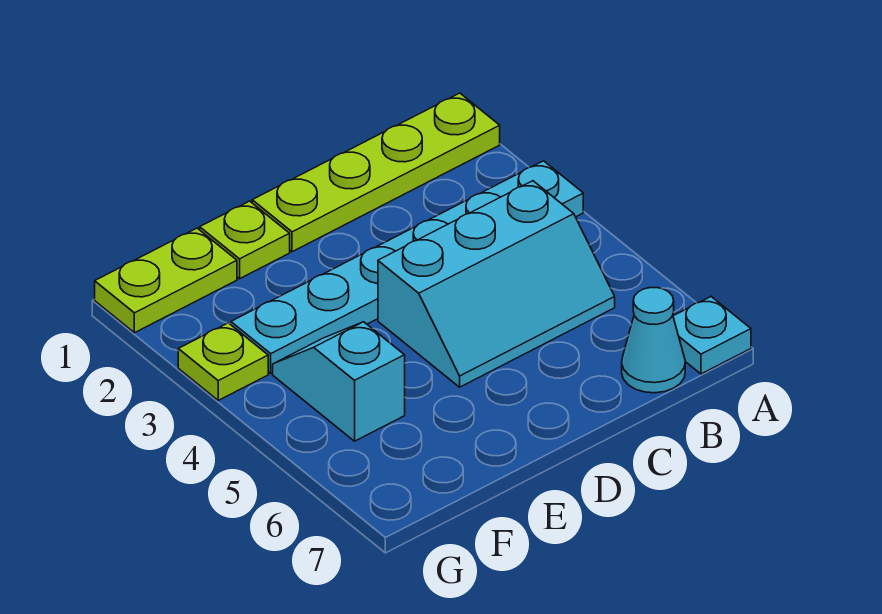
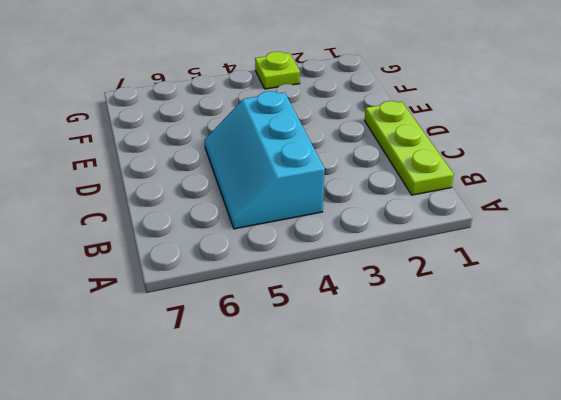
lime plate B1:D1 level 1 -> lime plate A1:D1 level 1
none -> cyan plate A3:F3 level 1
none -> cyan plate A7 level 1

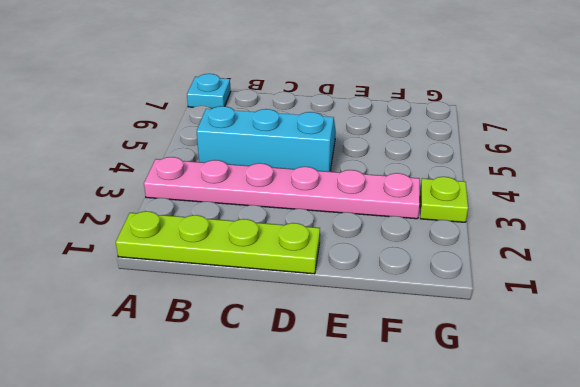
pink plate A3:F3 level 1 -> cyan plate A3:F3 level 1
none -> cyan cone B7 level 1
none -> lime plate E1 level 1

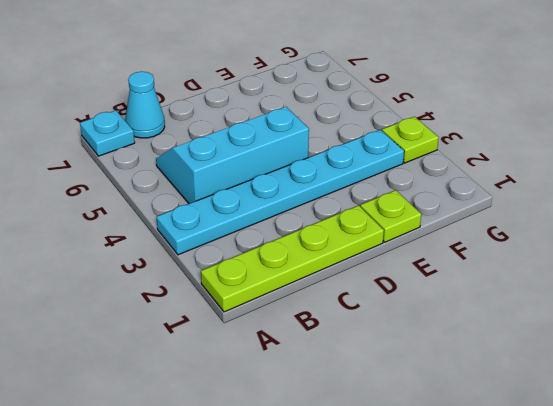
none -> lime plate F1:G1 level 1
none -> cyan slope F4:F5 level 1 top 5

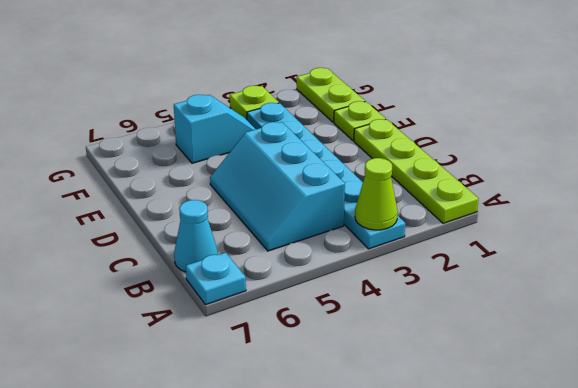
lime cone A3 level 2 -> none

